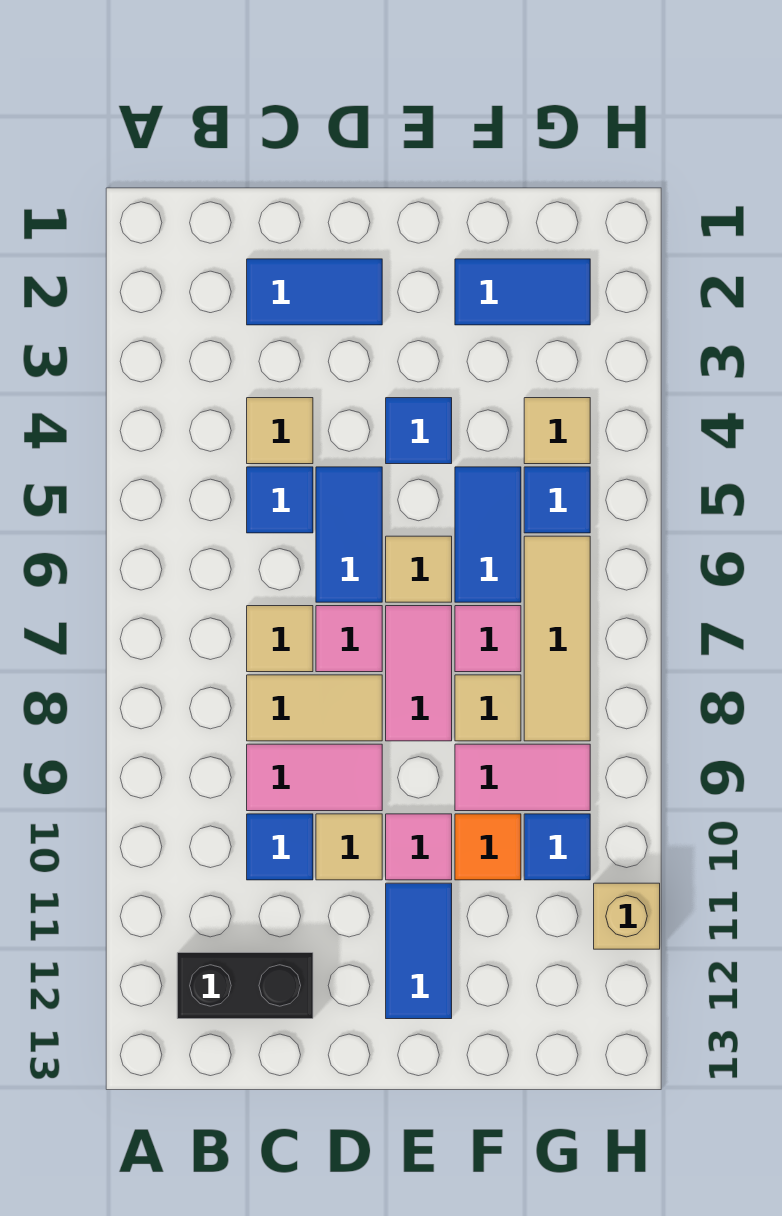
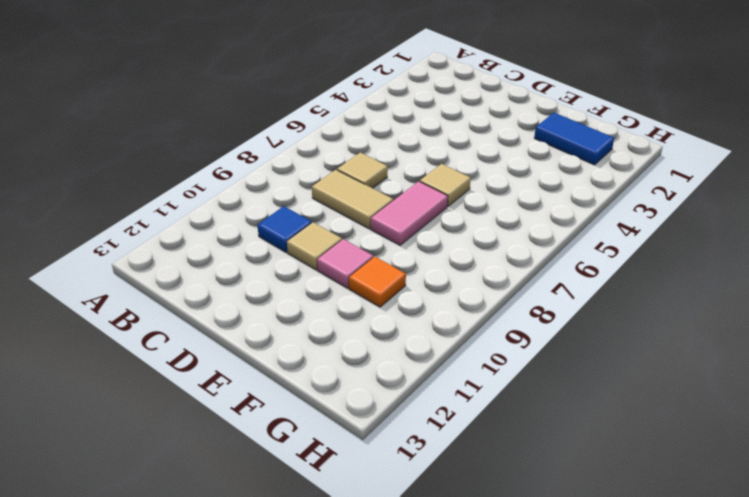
none -> black brick B12:C12 level 1
none -> blue tile C2:D2 level 1
none -> tan tile C4 level 1

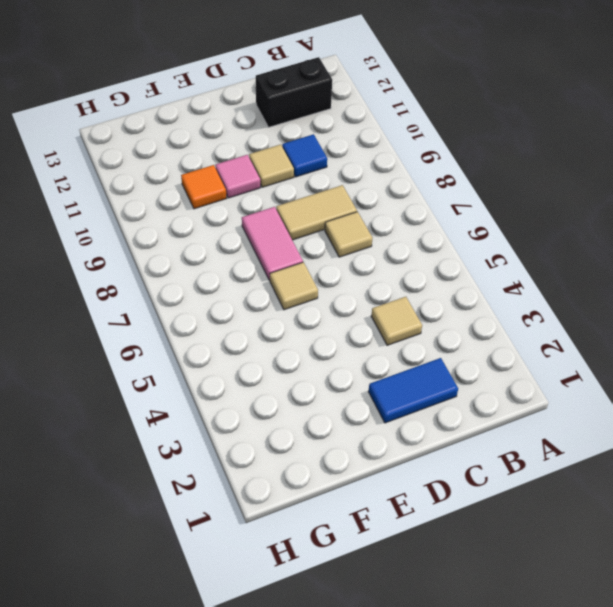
none -> blue tile C5 level 1
none -> pink tile C9:D9 level 1
none -> blue tile D5:D6 level 1

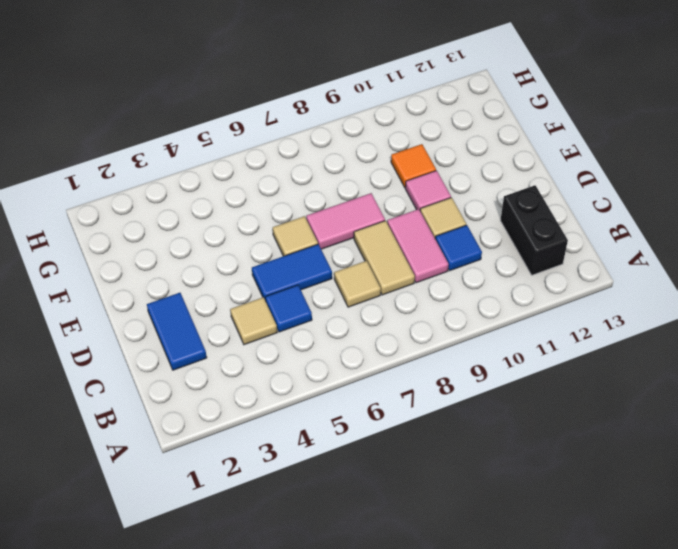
none -> pink tile D7 level 1
none -> blue tile E4 level 1
none -> blue tile E11:E12 level 1

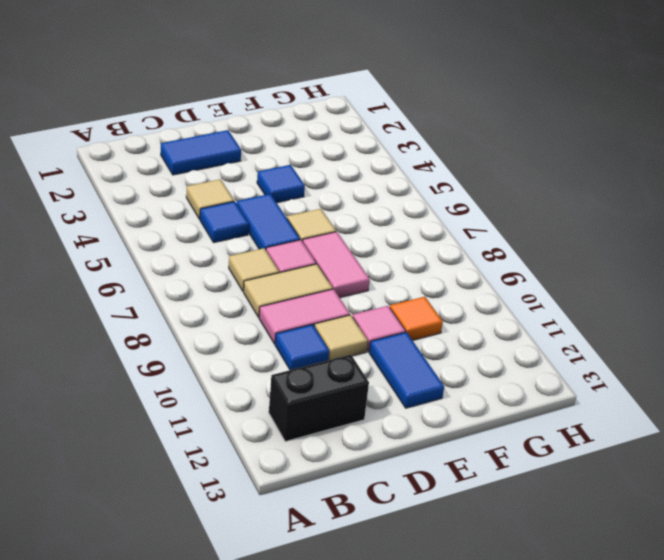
none -> blue tile F2:G2 level 1
none -> blue tile F5:F6 level 1
none -> pink tile F7 level 1

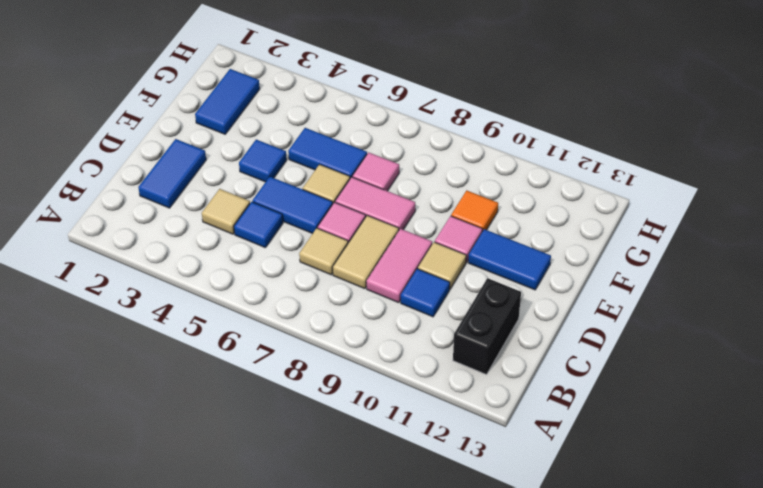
none -> tan tile F8 level 1
none -> pink tile F9:G9 level 1
none -> tan tile G4 level 1

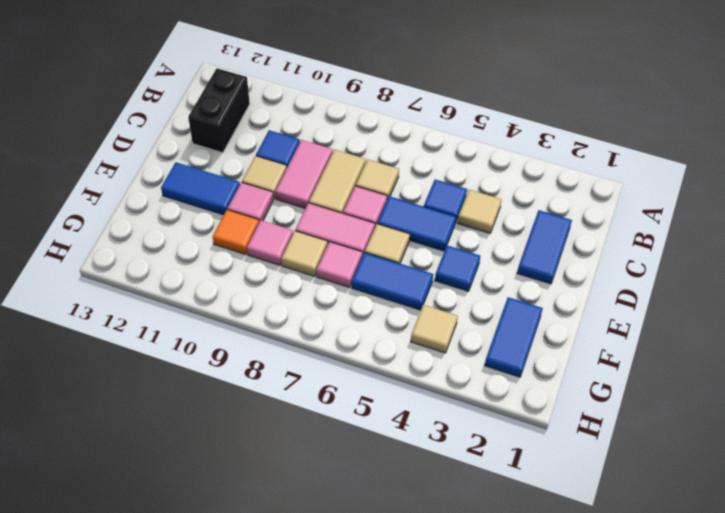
pink tile F9 level 1 -> pink tile F9:G9 level 1
none -> blue tile G5 level 1
none -> tan tile G6:G8 level 1
none -> blue tile G10 level 1

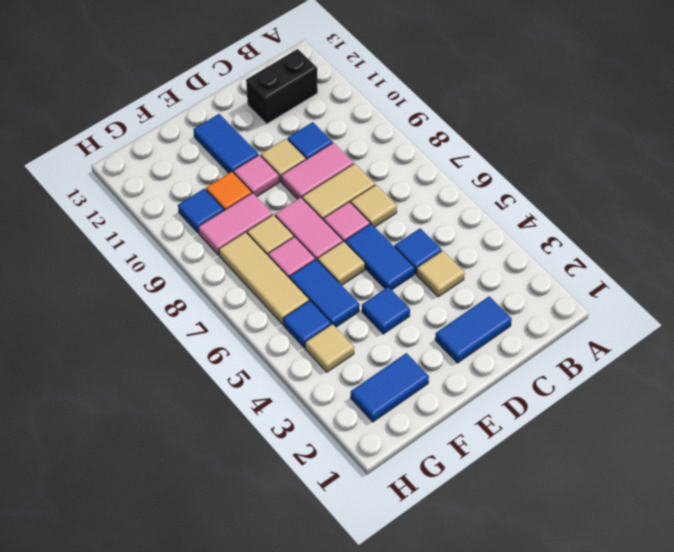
none -> tan brick H11 level 1

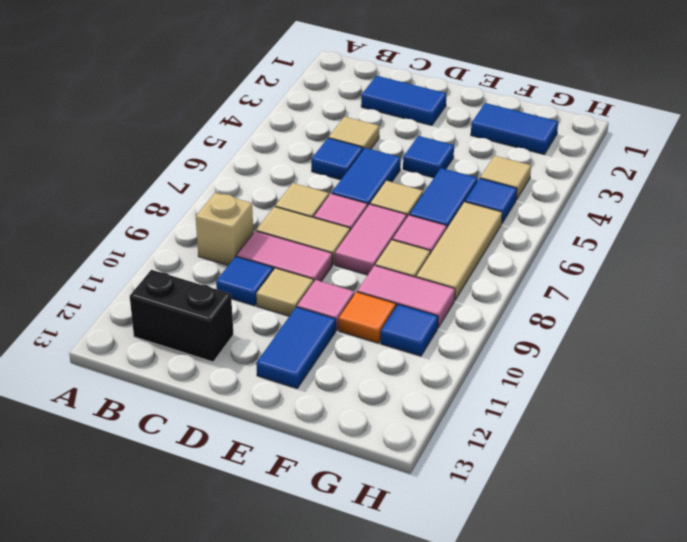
tan brick B9 level 1 -> tan brick H11 level 1

